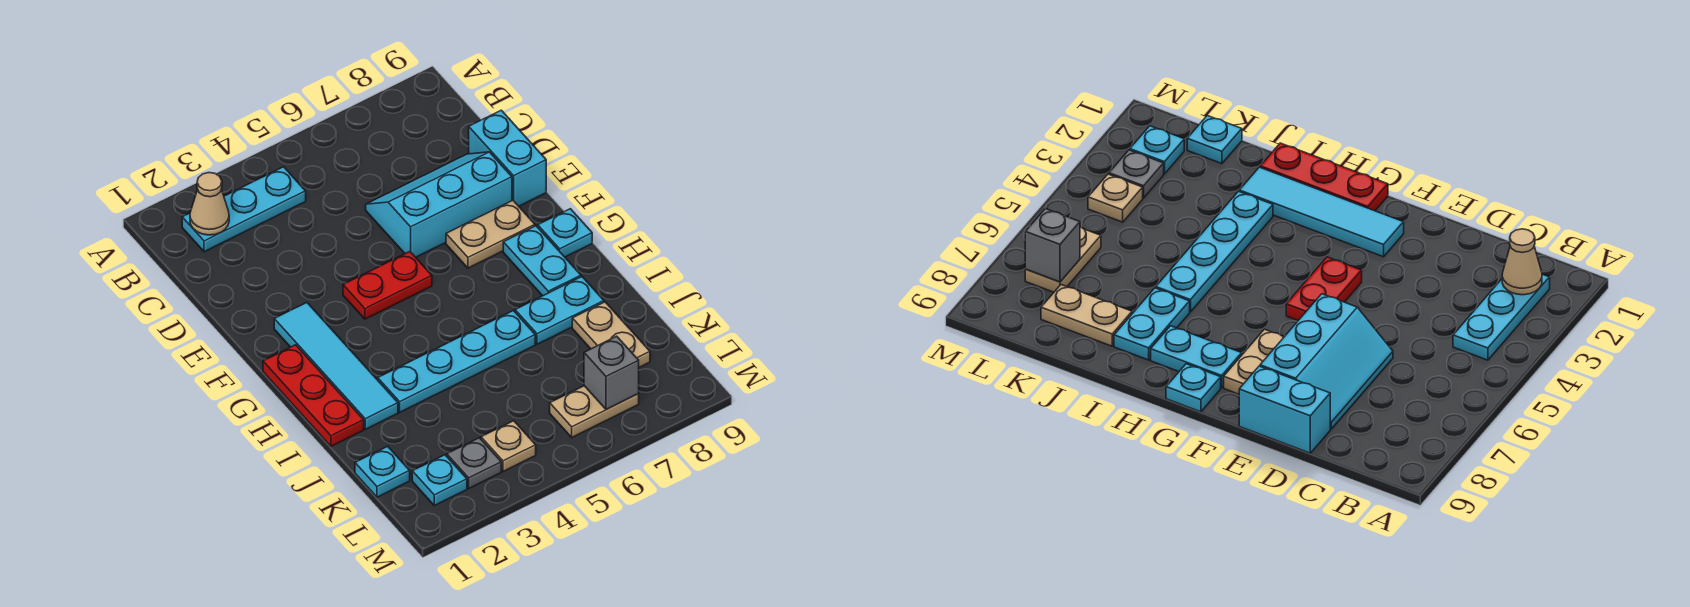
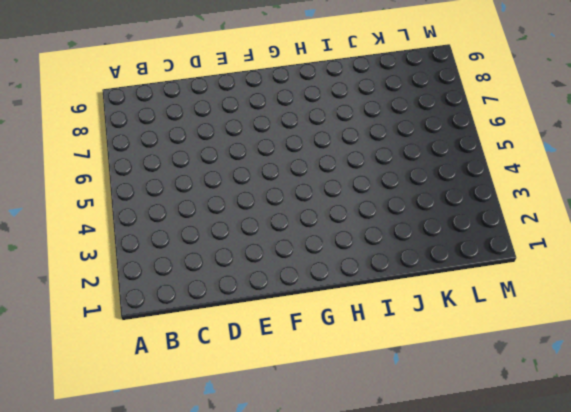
none -> cyan plate B2:B4 level 1
none -> cyan slope D6:E8 level 1 top E
none -> cyan brick D9:E9 level 1

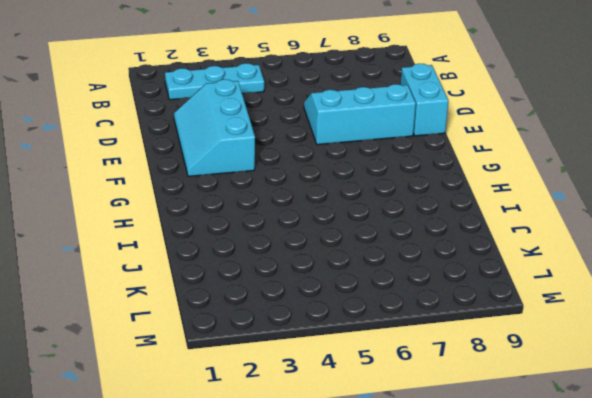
cyan slope D2:F3 level 1 top 3 -> cyan tile F2:I2 level 1
none -> red plate F4:F5 level 1
none -> tan plate F7:F8 level 1
none -> red plate G1:I1 level 1

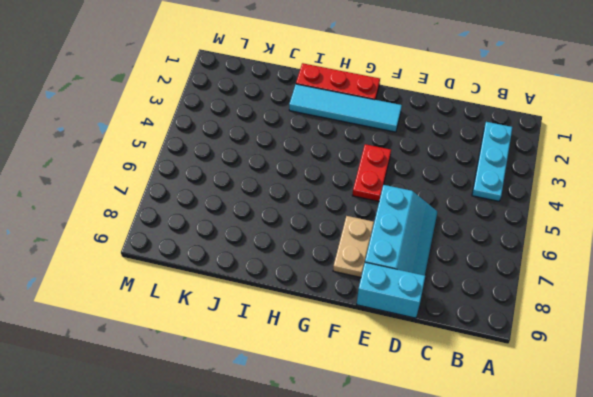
none -> cyan plate G8:H8 level 1
none -> cyan plate G9 level 1
none -> cyan plate I3:I6 level 1

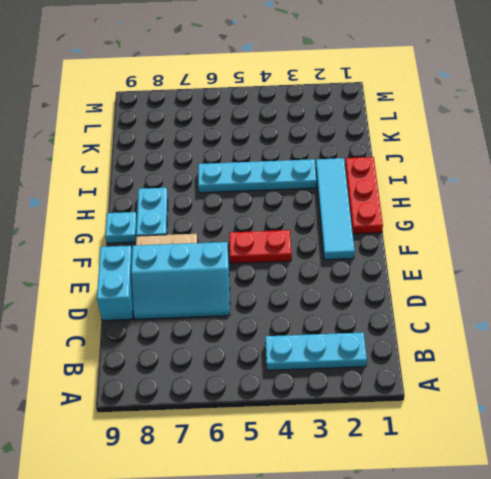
none -> cyan plate I7:I8 level 1
none -> tan plate J8:K8 level 1
none -> cyan plate K1 level 1

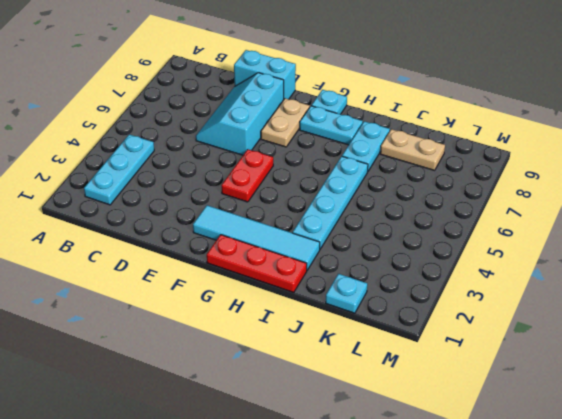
none -> cyan plate L2 level 1
none -> grey plate L3 level 1
none -> tan plate L4 level 1

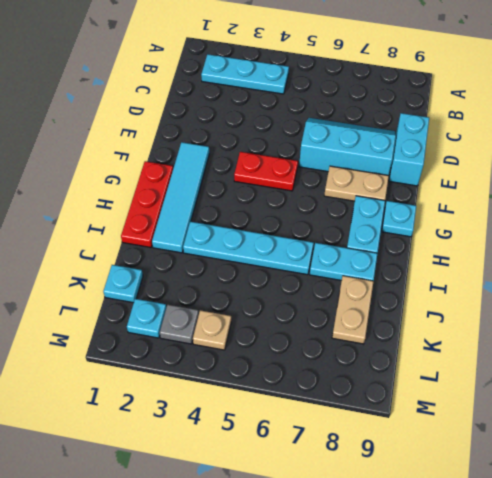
none -> tan plate L6:L7 level 1
none -> tan cone B2 level 2
none -> grey brick L7 level 2

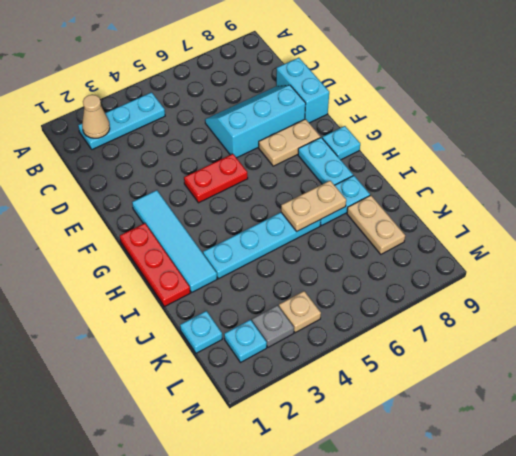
tan plate I6:I7 level 2 -> tan plate L6:L7 level 1
none -> grey brick L7 level 2

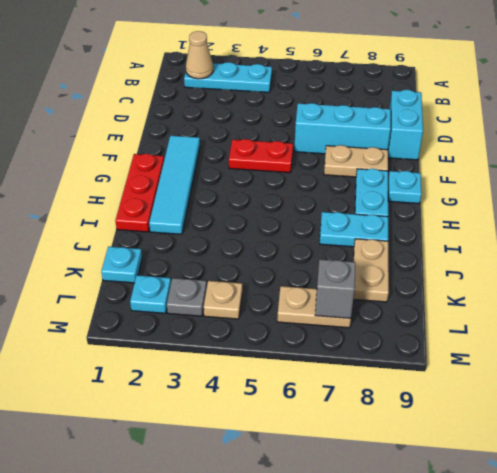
none -> cyan plate I3:I6 level 1

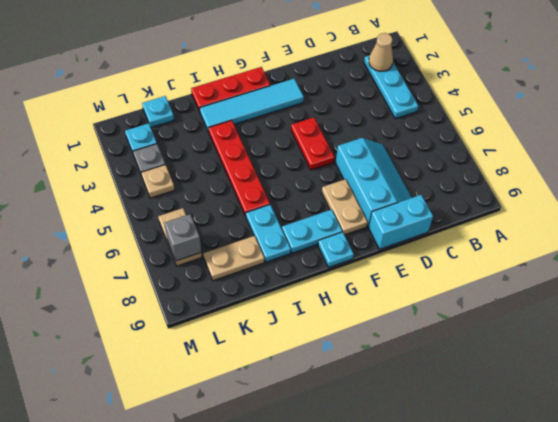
red plate I3:I6 level 1 -> cyan plate I3:I6 level 1

